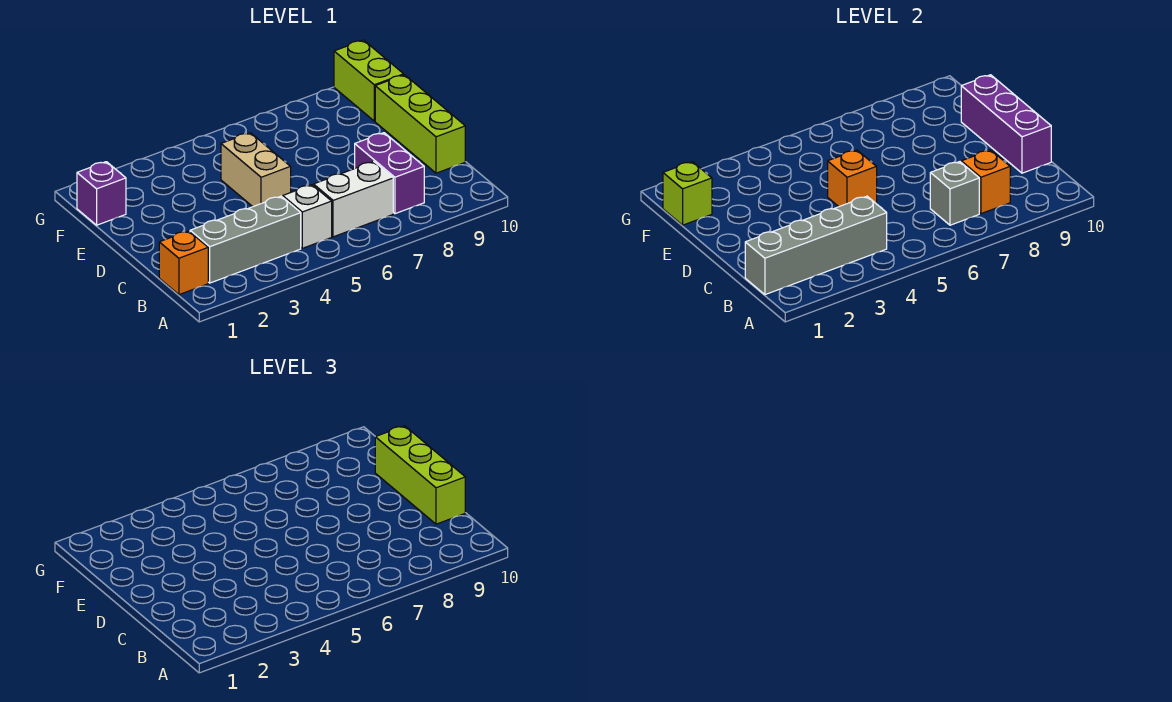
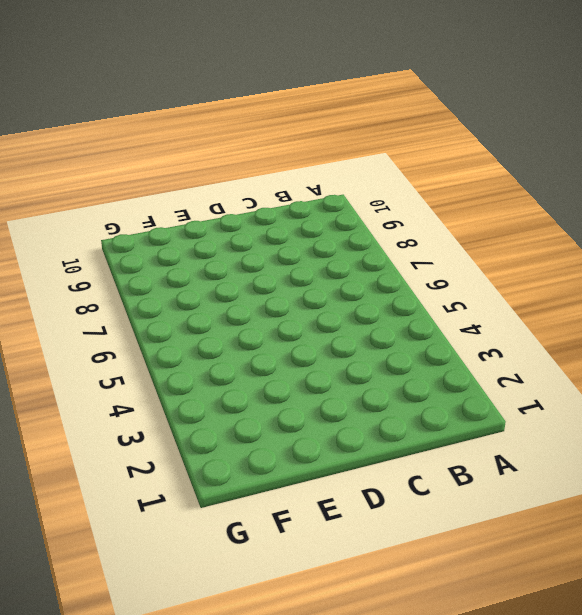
none -> orange brick B1 level 1
none -> grey brick B2:B4 level 1
none -> white brick B5 level 1

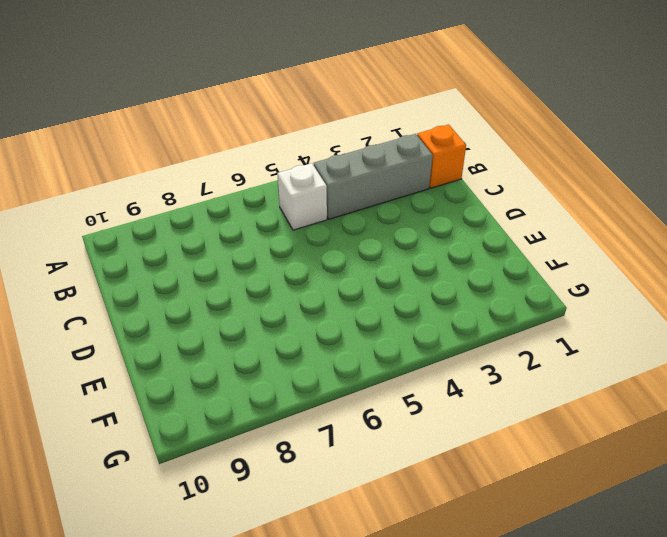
none -> white brick B6:B7 level 1
none -> purple brick B8:C8 level 1
none -> lime brick C10:E10 level 1

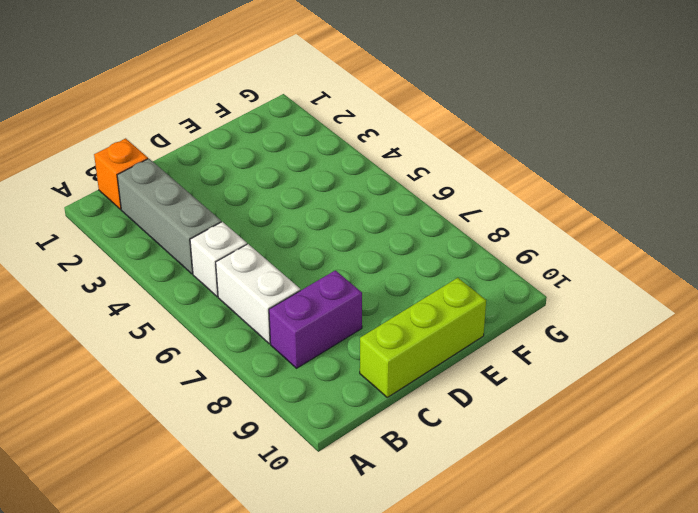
none -> tan brick D5:E5 level 1
none -> purple brick F1 level 1
none -> lime brick F10:G10 level 1

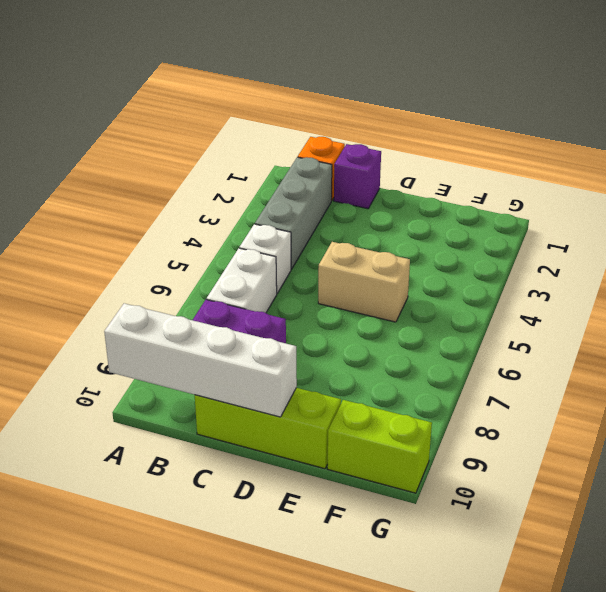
white brick A10:D10 level 2 -> purple brick C10:E10 level 2
purple brick C1 level 1 -> purple brick F1 level 1
none -> grey brick B1:B4 level 2
none -> grey brick B7 level 2
none -> orange brick B8 level 2

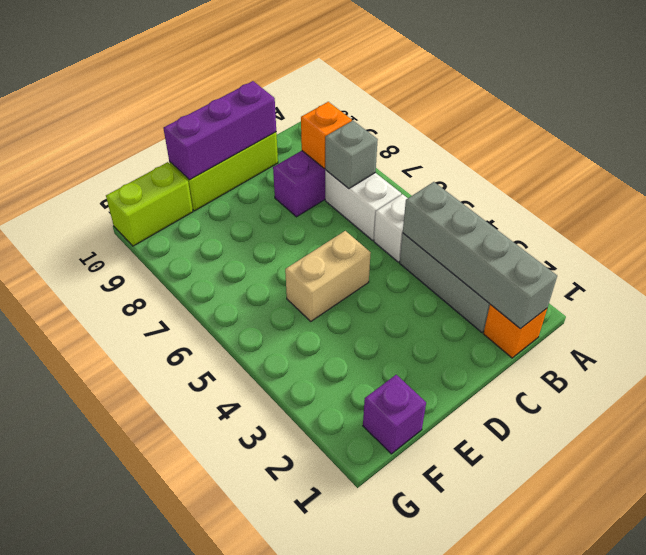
none -> orange brick D5 level 2
none -> lime brick F1 level 2
none -> lime brick C10:E10 level 3

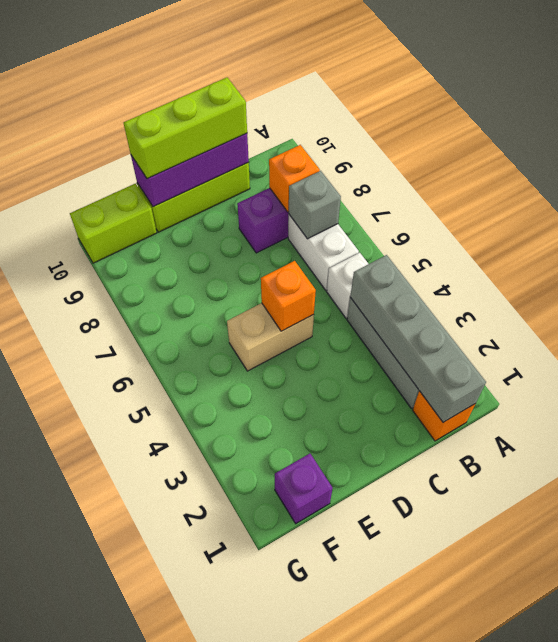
none -> lime brick F1 level 2

